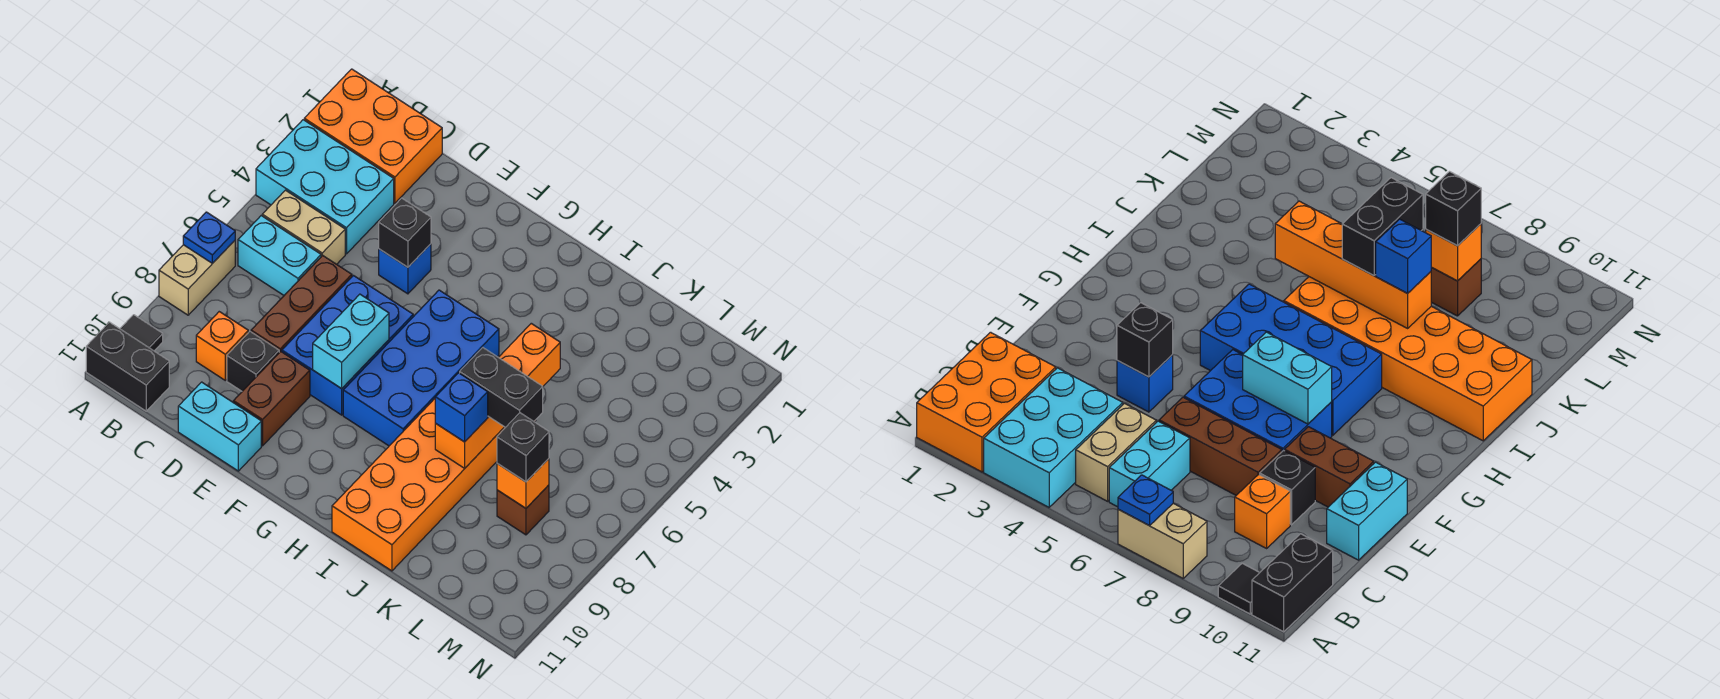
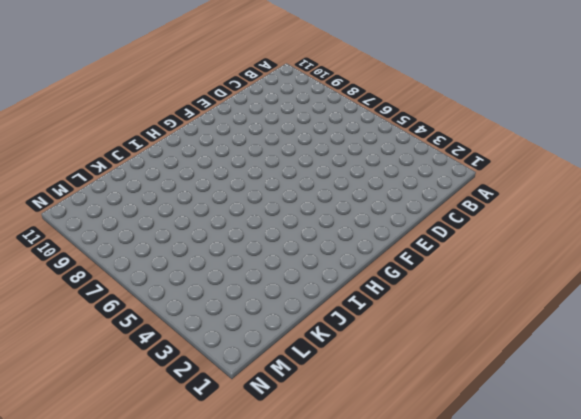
none -> orange brick A1:C2 level 1
none -> cyan brick A3:C4 level 1
none -> tan brick A7:A8 level 1

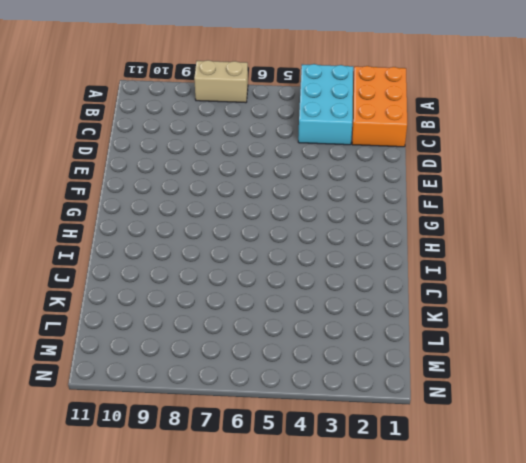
none -> black tile A10 level 1
none -> black brick A11:B11 level 1
none -> tan brick B5:C5 level 1

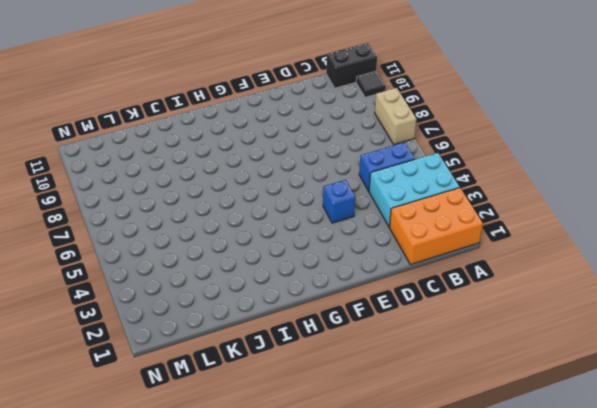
blue brick B5:C5 level 1 -> tan brick B5:C5 level 1
none -> cyan brick B6:C6 level 1
none -> orange brick C9 level 1
none -> brown brick D6:D8 level 1

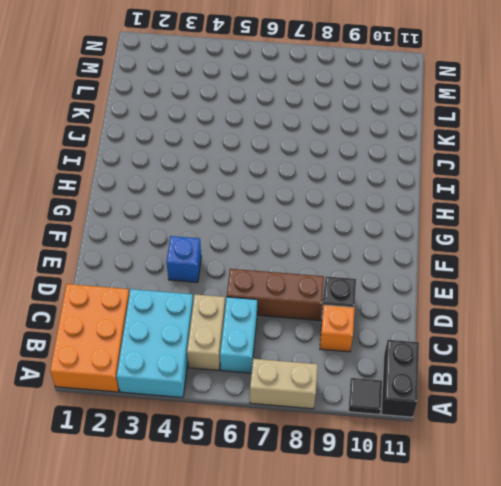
none -> cyan brick D11:E11 level 1
none -> blue brick E6:F8 level 1
none -> brown brick E9:E10 level 1

